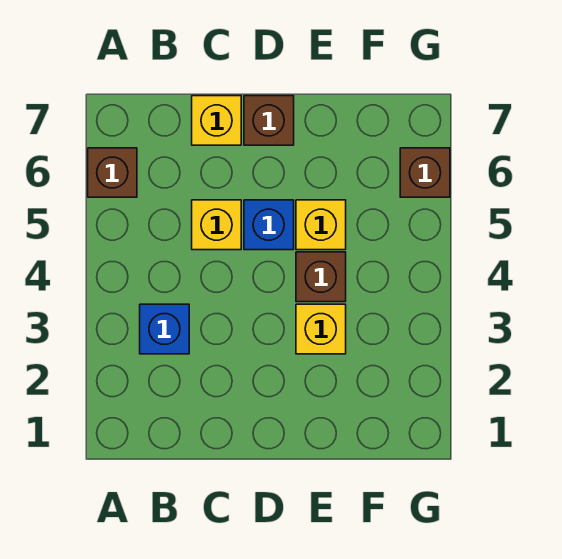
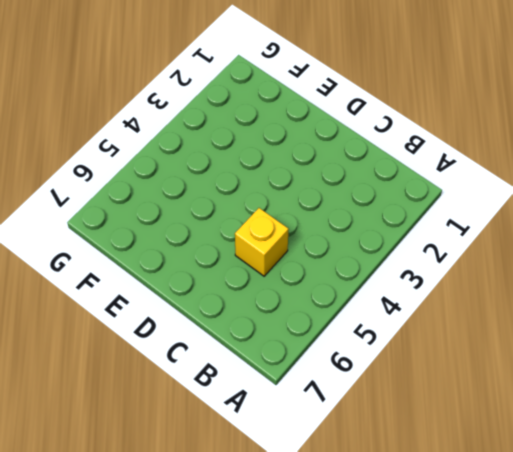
none -> brown brick A6 level 1
none -> blue brick B3 level 1

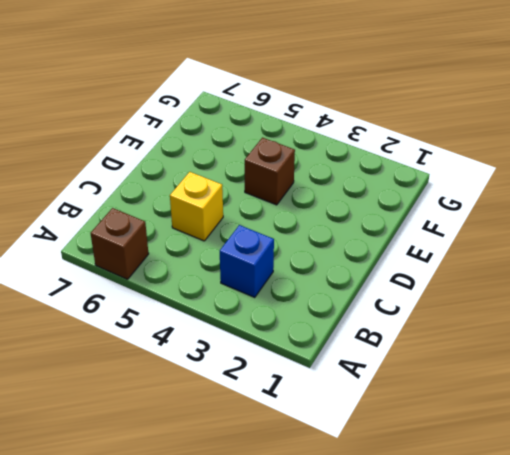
none -> yellow brick C7 level 1
none -> blue brick D5 level 1

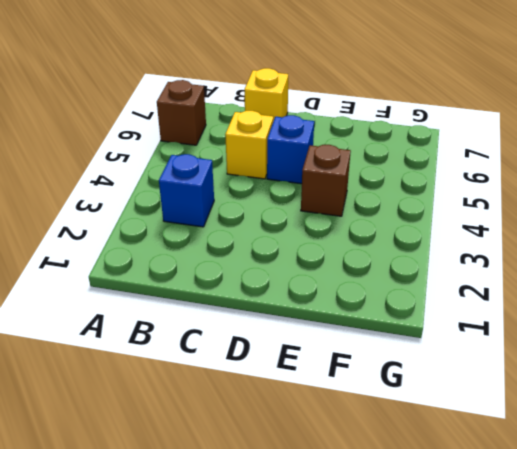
none -> brown brick D7 level 1
none -> yellow brick E3 level 1

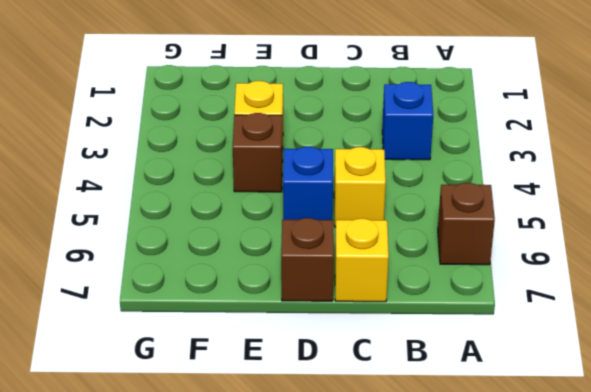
none -> yellow brick E5 level 1
none -> brown brick G6 level 1

